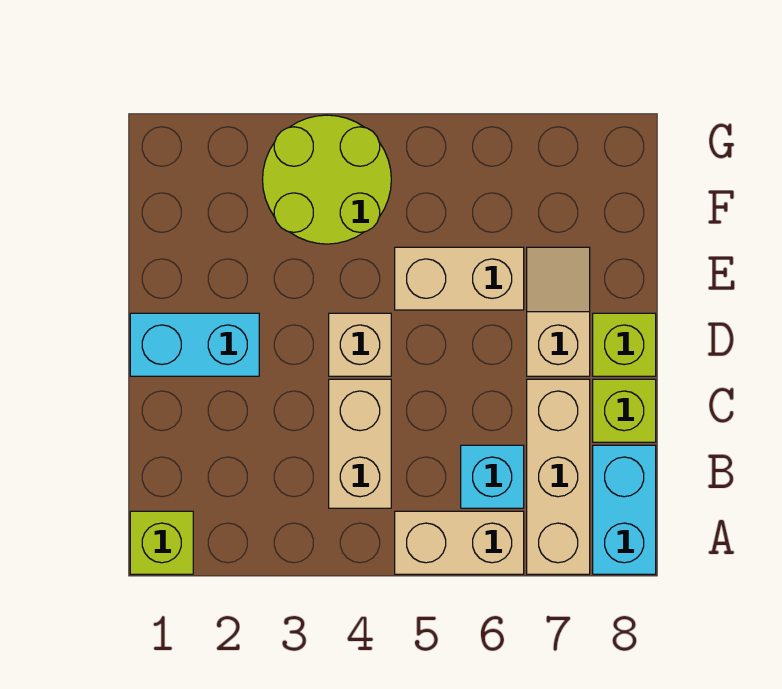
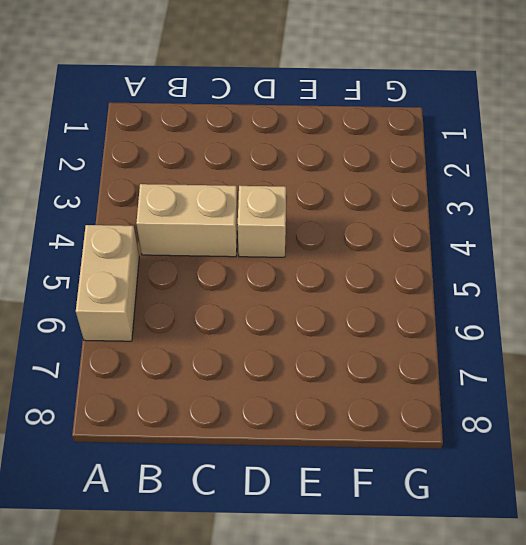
none -> lime brick A1 level 1
none -> tan brick A7:C7 level 1
none -> cyan brick A8:B8 level 1

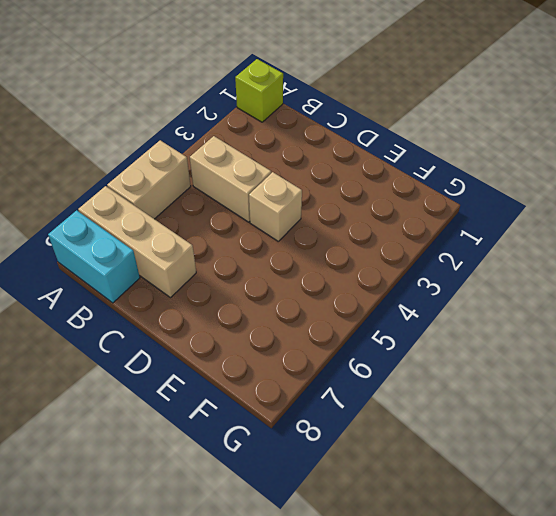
none -> cyan brick B6 level 1
none -> lime brick C8 level 1
none -> cyan brick D1:D2 level 1

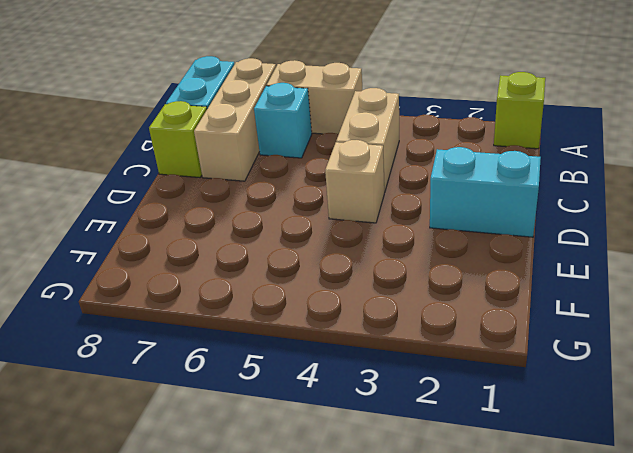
none -> tan slope D7:E7 level 1 top D
none -> lime brick D8 level 1
none -> tan brick E5:E6 level 1

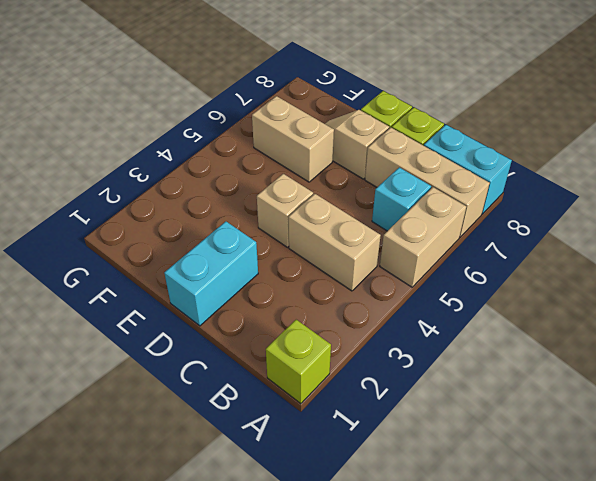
tan brick E6:F6 level 1 -> tan brick E5:E6 level 1
none -> lime round brick F3:G4 level 1

